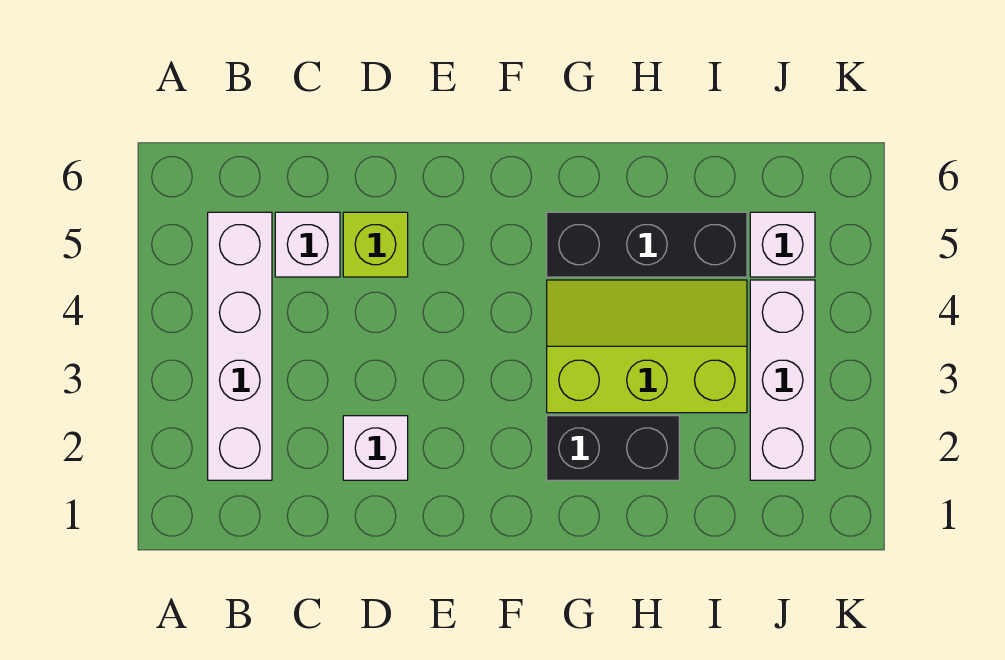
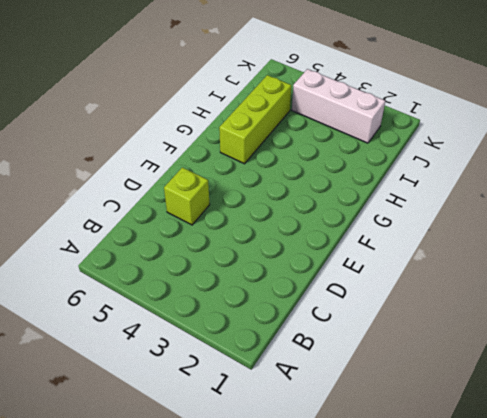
lime brick G5:I5 level 1 -> black brick G5:I5 level 1
none -> white brick B2:B5 level 1
none -> white brick C5 level 1

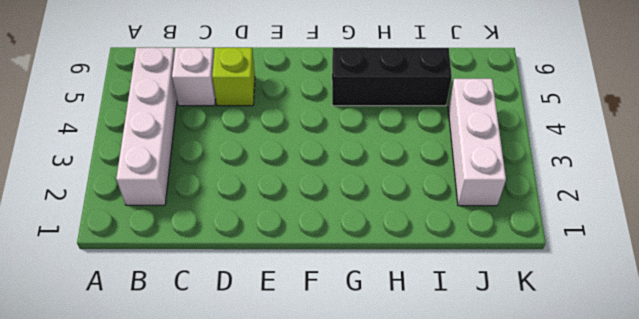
none -> white brick D2 level 1
none -> black brick G2:H2 level 1

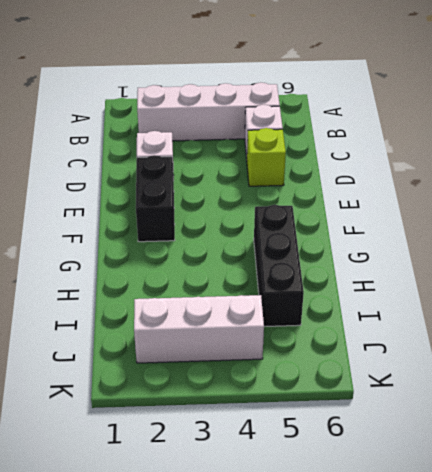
black brick E2:F2 level 1 -> black brick G2:H2 level 1
none -> lime slope G3:I4 level 1 top 3
none -> white brick J5 level 1

